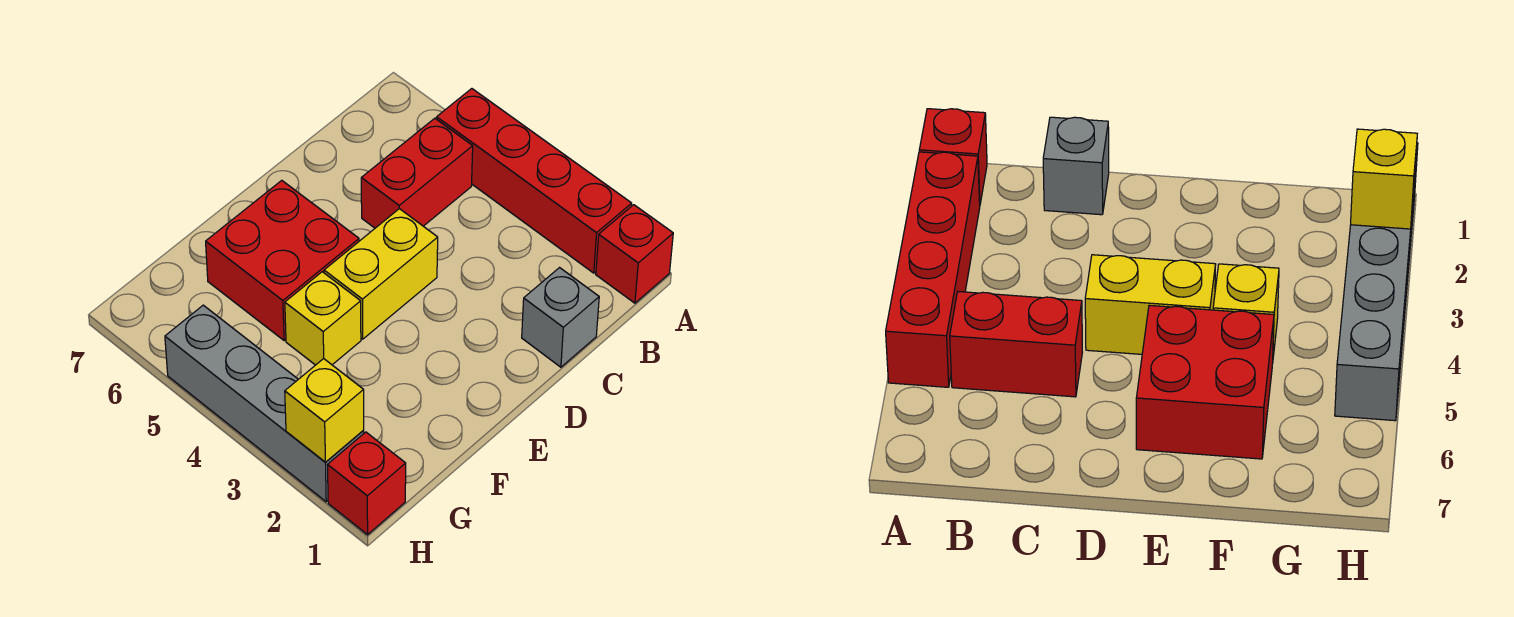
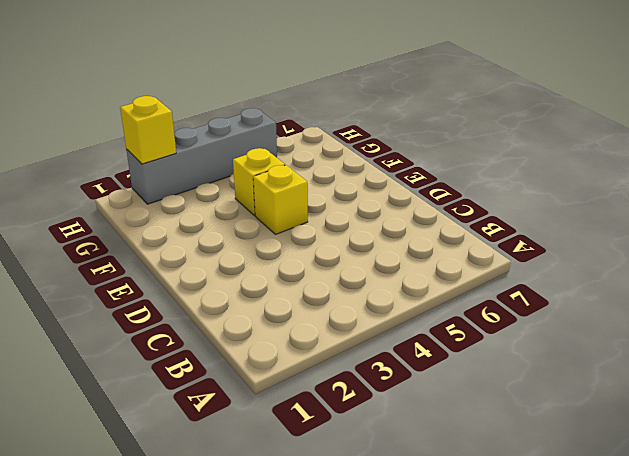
yellow brick E4 level 1 -> yellow brick D4:E4 level 1
none -> red brick A1 level 1
none -> red brick A2:A5 level 1

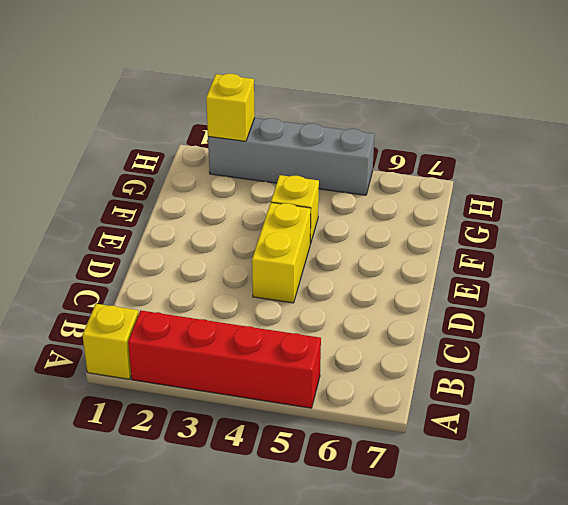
yellow brick A1 level 1 -> red brick A1 level 1
none -> red brick B5:C5 level 1
none -> grey brick C1 level 1

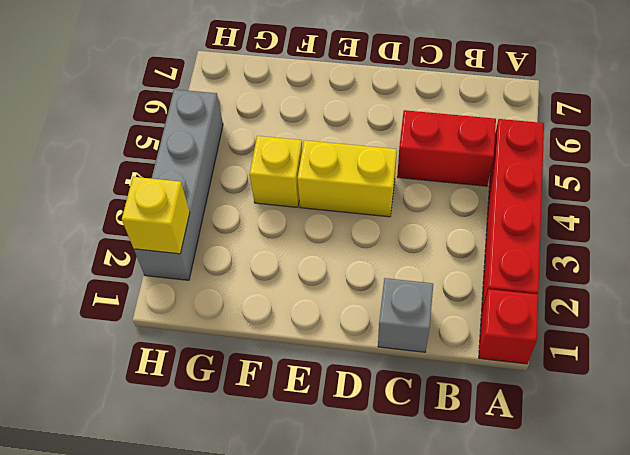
none -> red brick E5:F6 level 1
none -> red brick H1 level 1

